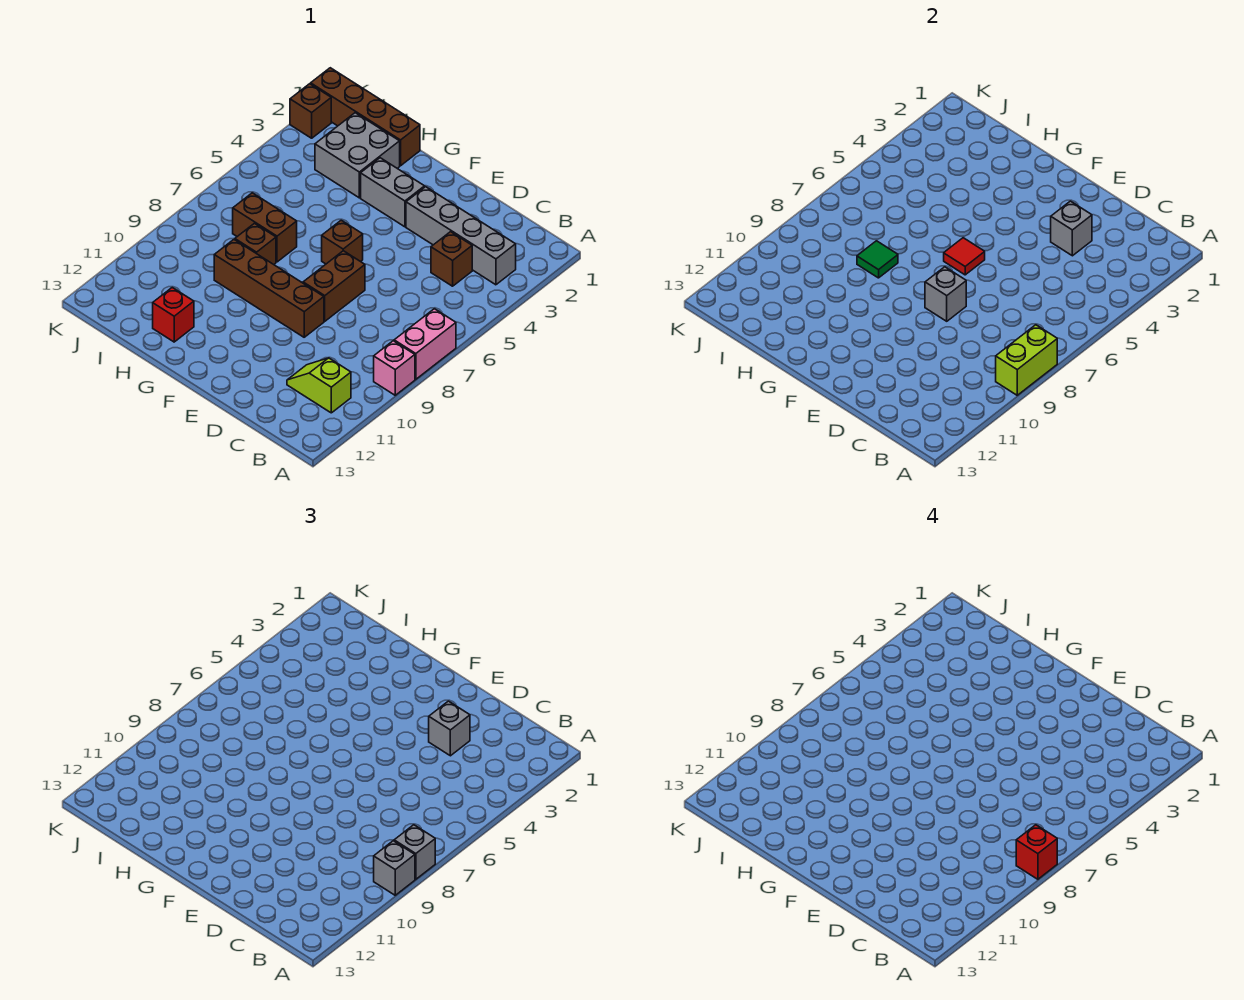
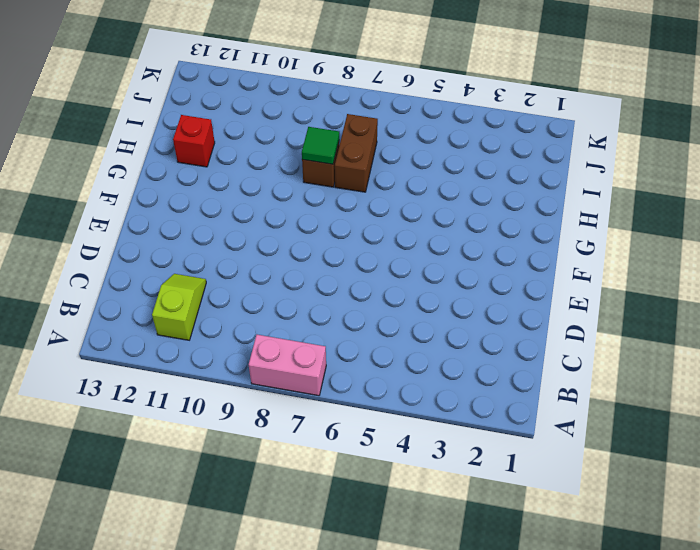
none -> pink brick A9 level 1
none -> grey brick B3:E3 level 1
none -> brown brick C4 level 1

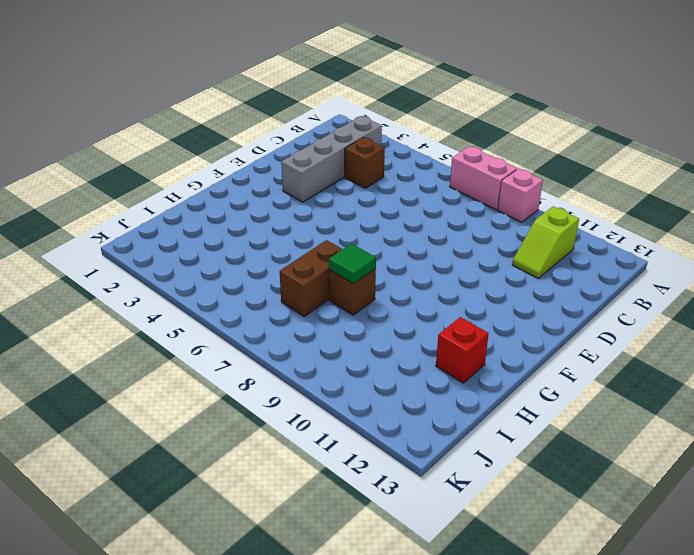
none -> brown brick E7:E8 level 1
none -> brown brick E9:H9 level 1
none -> grey brick F3:G3 level 1

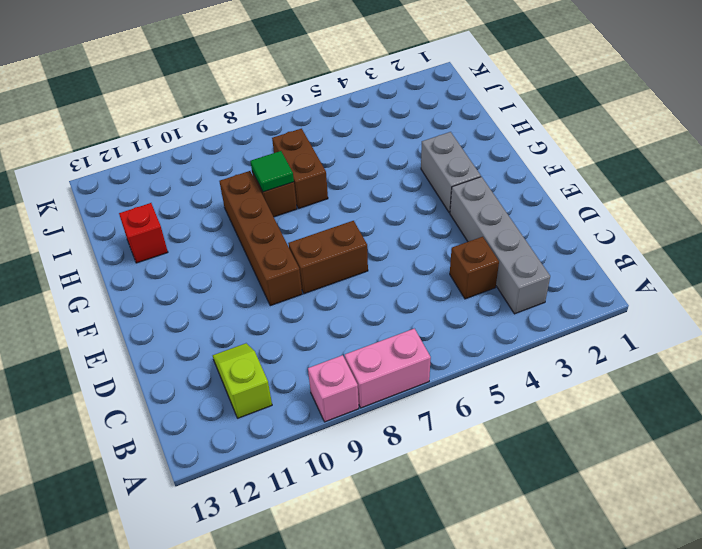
none -> brown brick F6 level 1
none -> brown brick H1:K1 level 1
none -> grey brick H2:I3 level 1

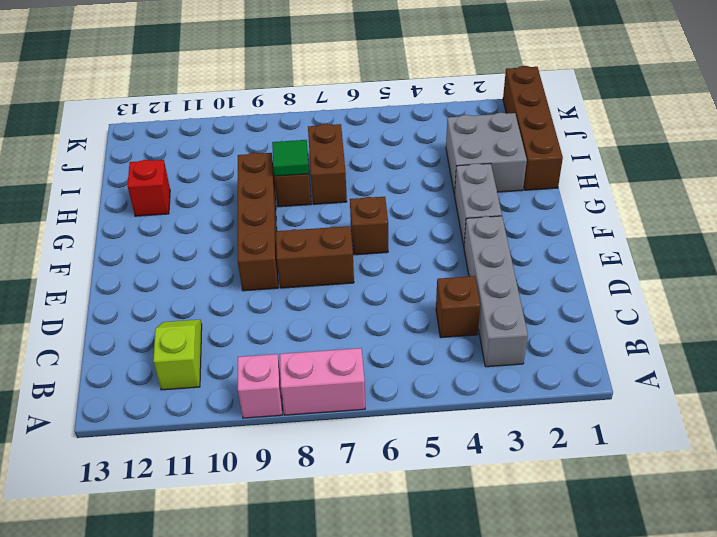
none -> brown brick K2 level 1
none -> lime brick A8:A9 level 2
none -> grey brick D3 level 2

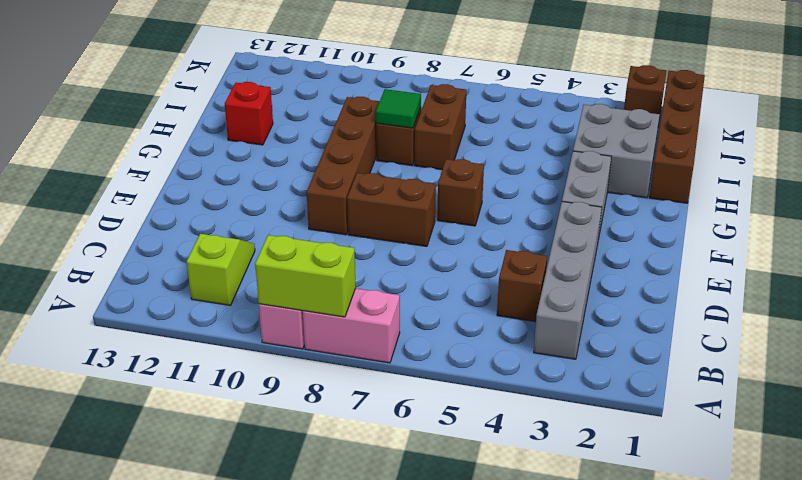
none -> grey brick D3 level 2
none -> grey brick E8 level 2
none -> red tile F6 level 2

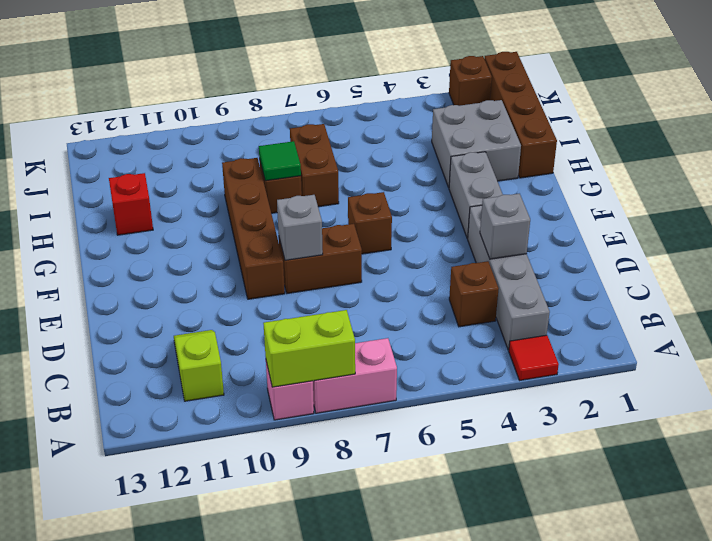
red tile A3 level 1 -> red tile F6 level 2
none -> grey brick A8 level 3
none -> grey brick A9 level 3
none -> grey brick D3 level 3

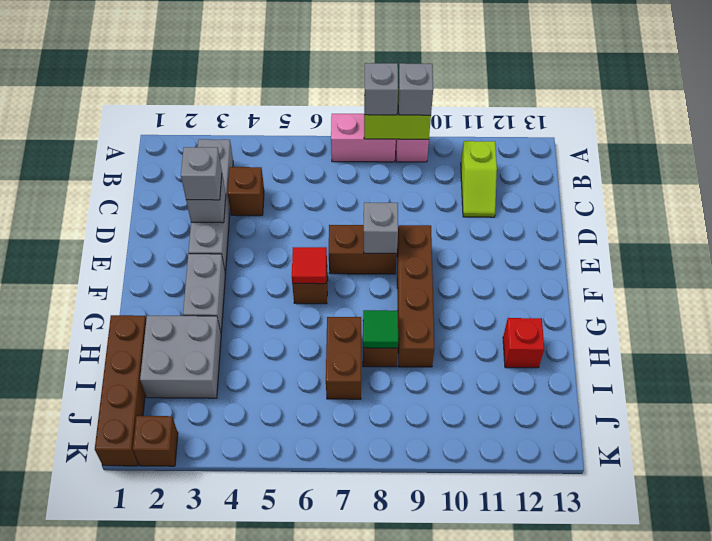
none -> red brick A8 level 4

